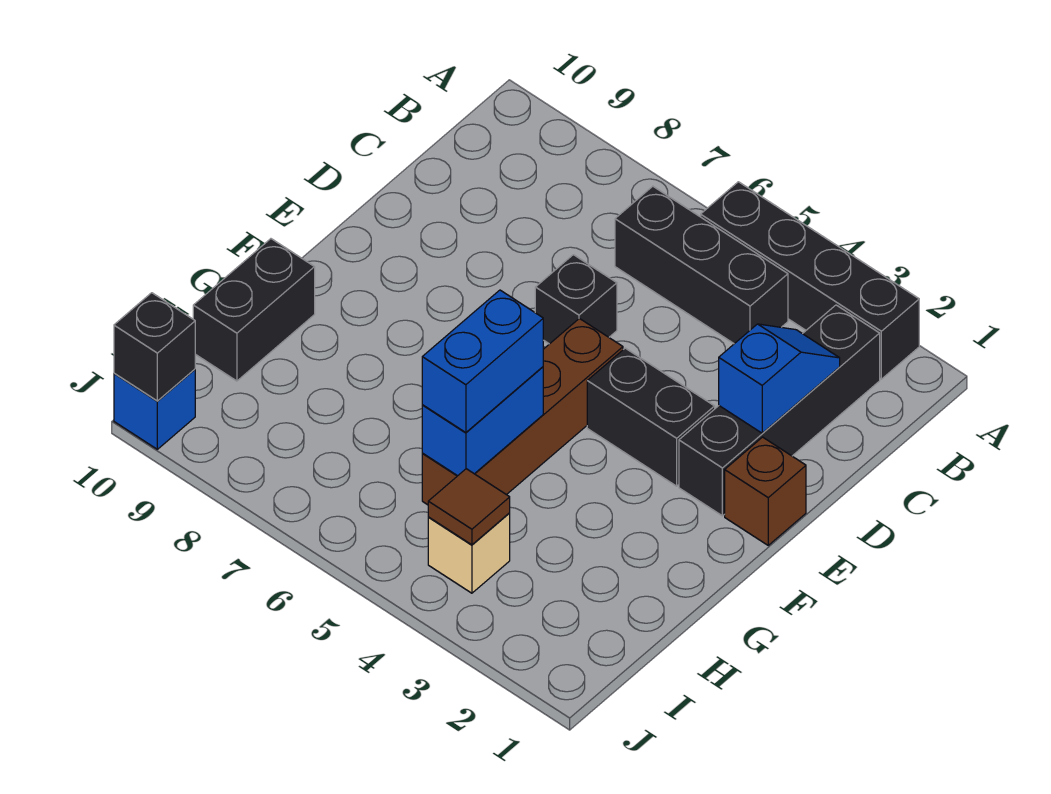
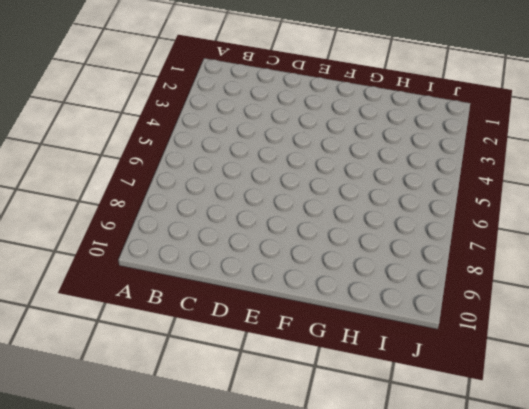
none -> black brick A2:A5 level 1
none -> black brick B2:E2 level 1
none -> black brick B4:B6 level 1

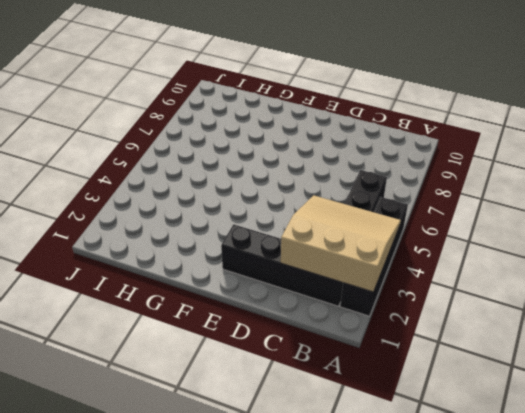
tan slope A2:C4 level 2 top 2 -> blue slope C2:D2 level 2 top D
none -> black brick D6 level 1
none -> brown brick E1 level 1
none -> black brick E3:E4 level 1

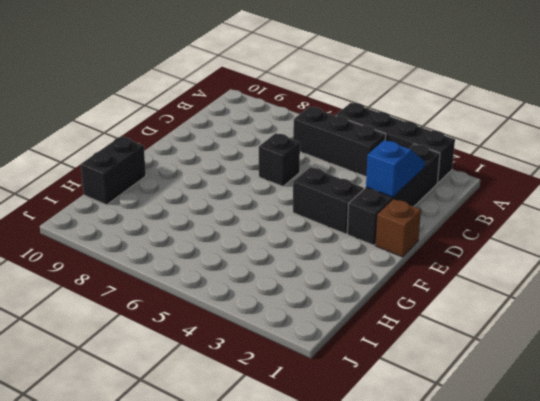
none -> brown brick E5:H5 level 1
none -> tan brick I4 level 1
none -> blue brick J10 level 1

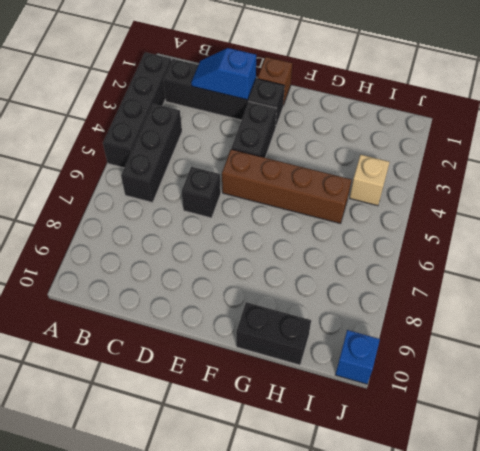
none -> blue brick G5:H5 level 2
none -> brown tile I4 level 2
none -> black brick J10 level 2

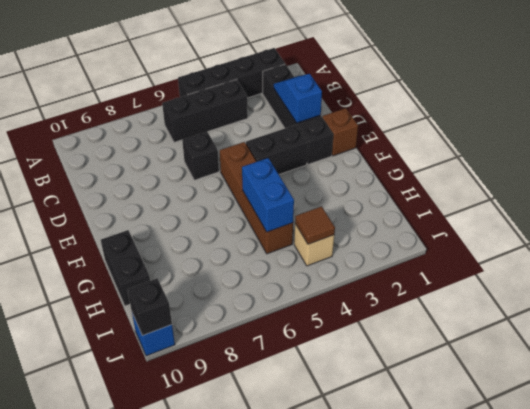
none -> blue brick G5:H5 level 3

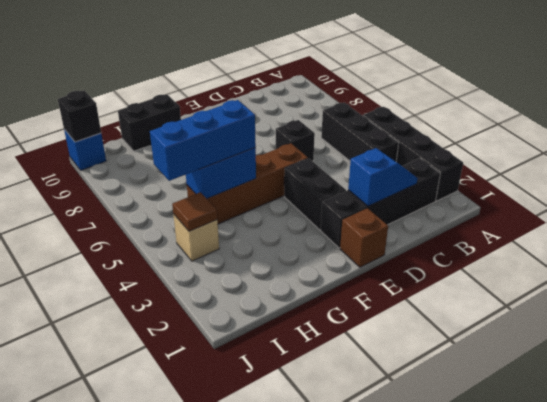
blue brick G5:I5 level 3 -> blue brick G5:H5 level 3

